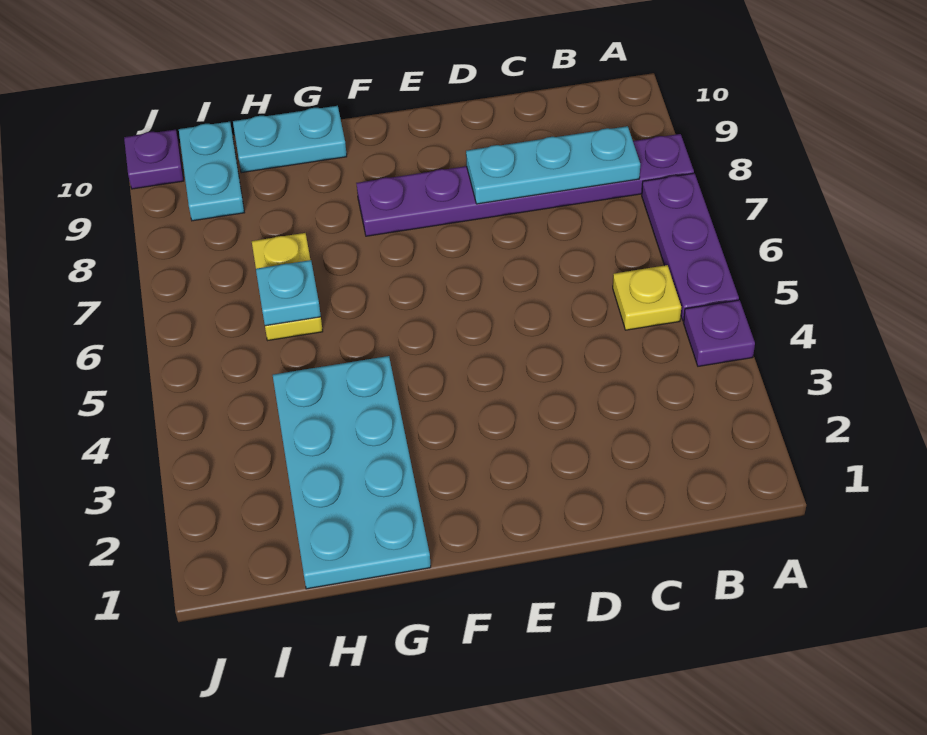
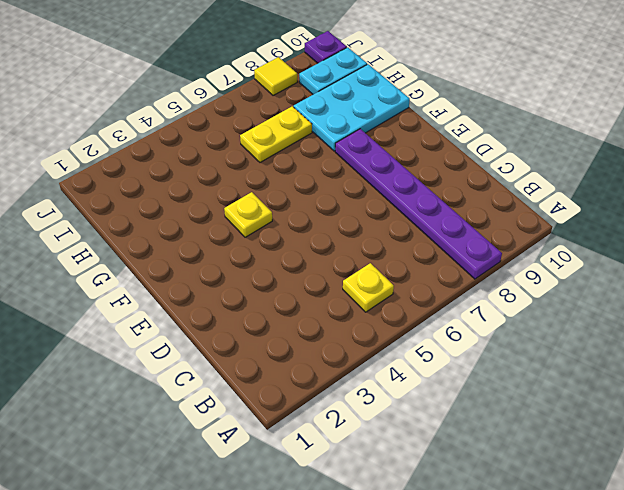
yellow plate F4 level 1 -> none
cyan plate G8:H10 level 1 -> cyan plate G10:H10 level 1
yellow tile J8 level 1 -> none
none -> purple plate A4 level 1
none -> purple plate A5:A7 level 1

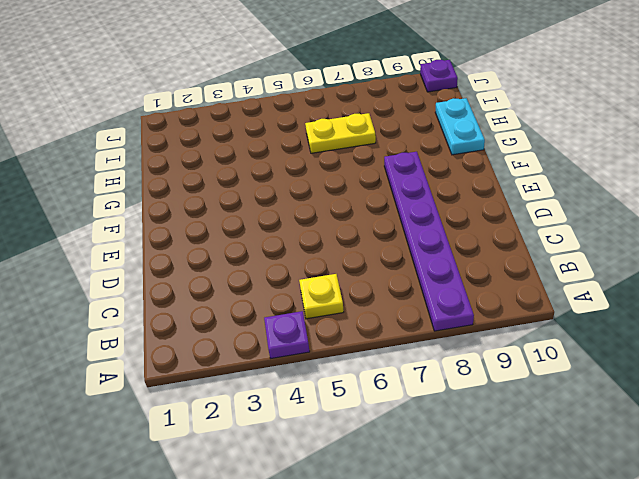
none -> purple plate A5:A7 level 1
none -> cyan plate G1:H4 level 1

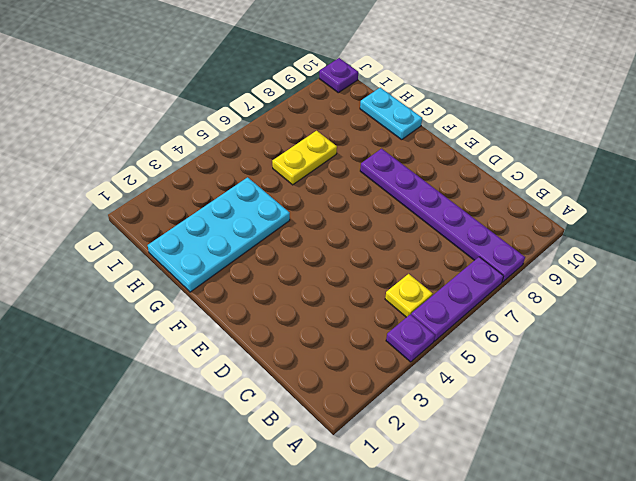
none -> cyan plate I9:I10 level 1
none -> cyan plate B8:D8 level 2

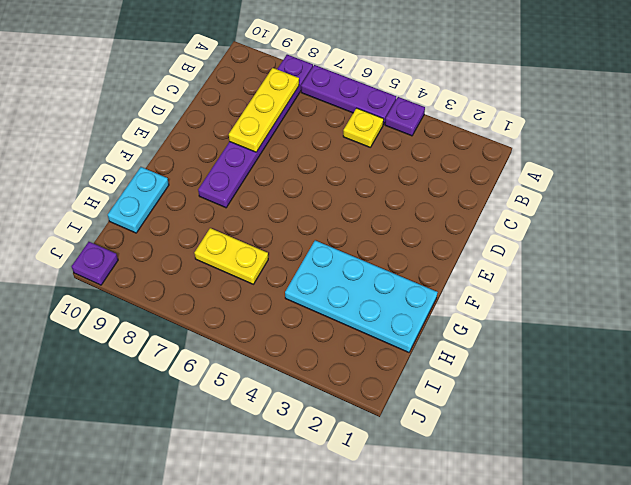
yellow plate B8:D8 level 2 -> cyan plate B8:D8 level 2
none -> cyan plate I9:I10 level 1
none -> cyan plate H6 level 2

